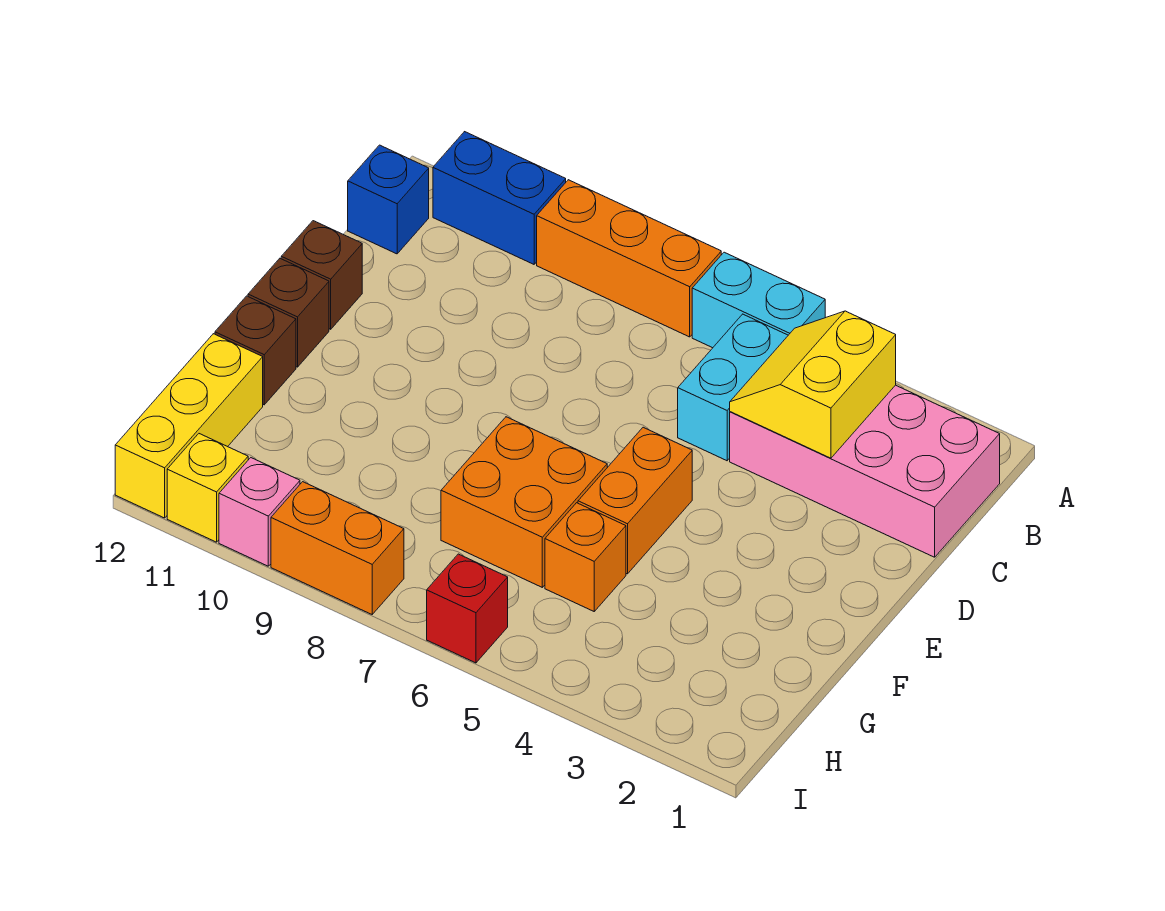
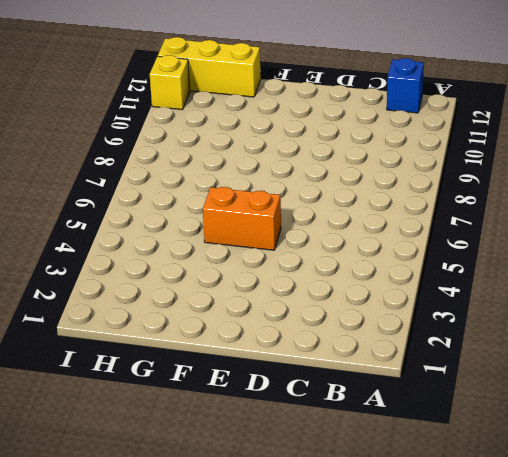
none -> cyan brick A5:A6 level 1
none -> orange brick A7:A9 level 1
none -> blue brick A10:A11 level 1

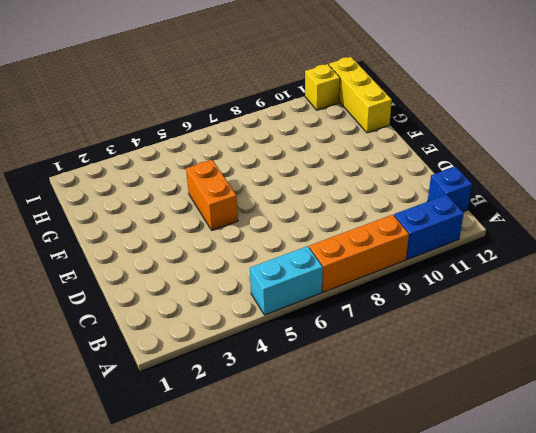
none -> pink brick B1:C4 level 1
none -> cyan brick B5:C5 level 1
none -> brown brick D12 level 1

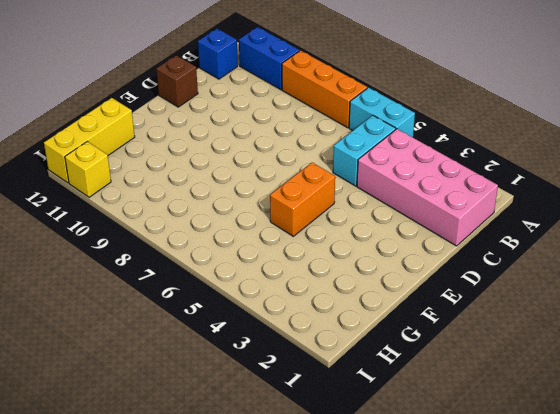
none -> brown brick E12 level 1
none -> orange brick F6:G7 level 1
none -> brown brick F12 level 1

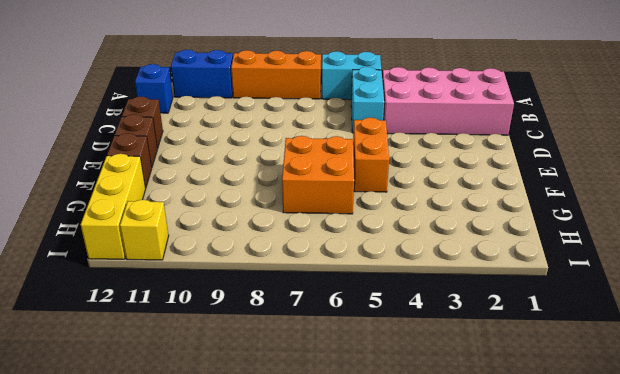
none -> orange brick G5 level 1
none -> red brick I6 level 1
none -> orange brick I8:I9 level 1

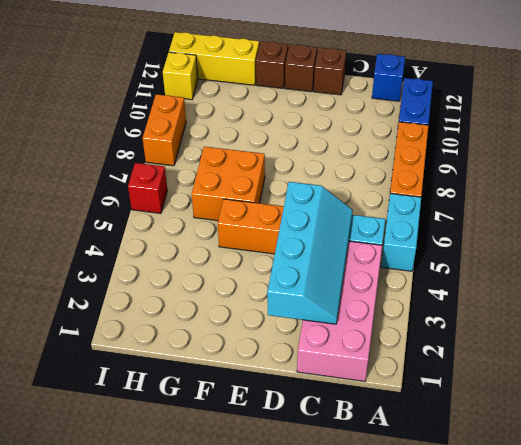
cyan slope C2:D5 level 2 top D -> yellow slope B3:C4 level 2 top 3
none -> orange brick G5 level 1
none -> pink brick I10 level 1

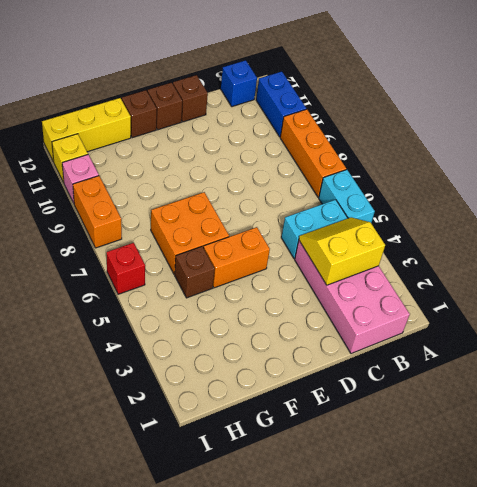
brown brick G5 level 1 -> orange brick G5 level 1

